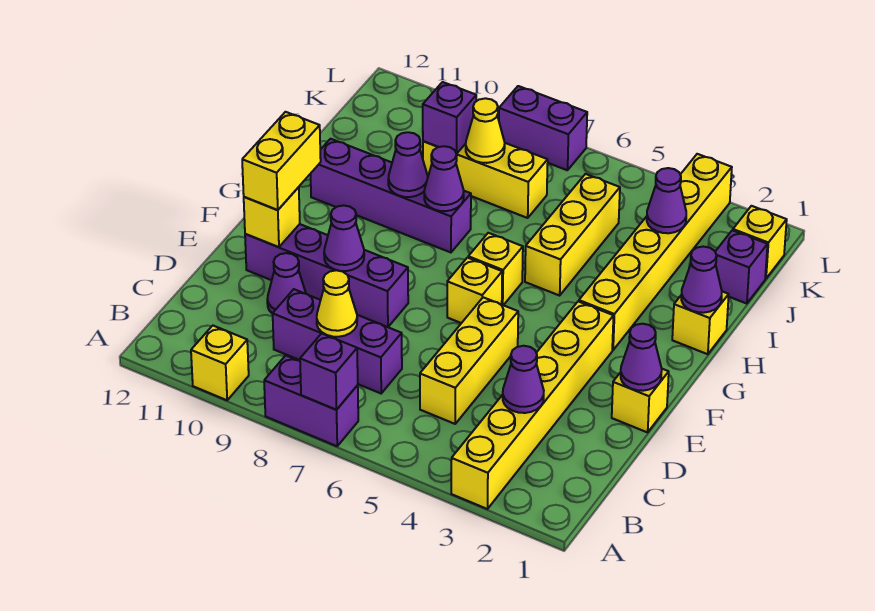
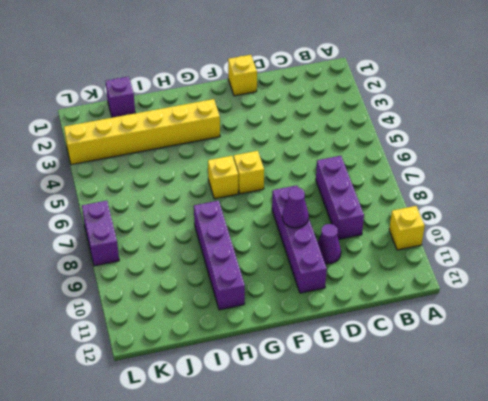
none -> yellow brick A3:F3 level 1
none -> purple brick A7:A8 level 1
none -> yellow brick C5:E5 level 1
none -> yellow brick H1 level 1

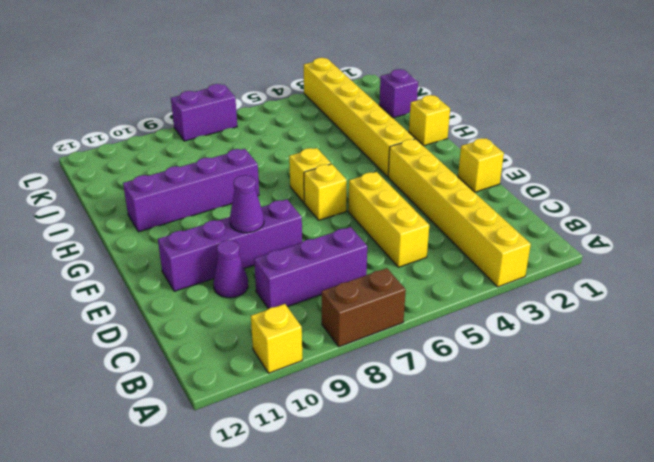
brown brick A7:A8 level 1 -> purple brick A7:A8 level 1
none -> yellow brick H5:J5 level 1
none -> yellow brick J7:J9 level 1
none -> yellow brick K1 level 1
none -> purple brick A7 level 2

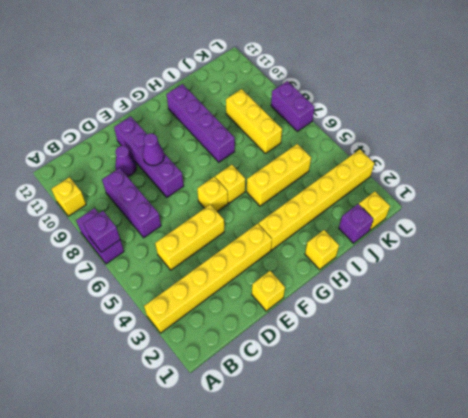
none -> purple cone C3 level 2
none -> yellow cone C8 level 2
none -> purple cone E1 level 2
none -> yellow brick E11 level 2

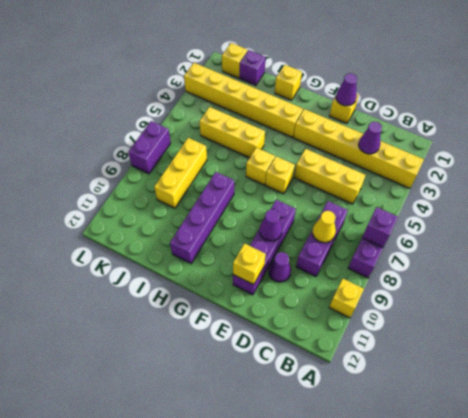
none -> purple cone H1 level 2
none -> purple cone H8 level 2
none -> purple cone H9 level 2
none -> purple cone J3 level 2

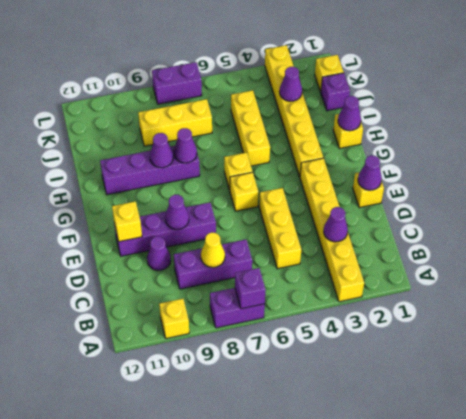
none -> yellow cone J8 level 2
none -> purple brick J9 level 2
none -> yellow brick E11:F11 level 3

